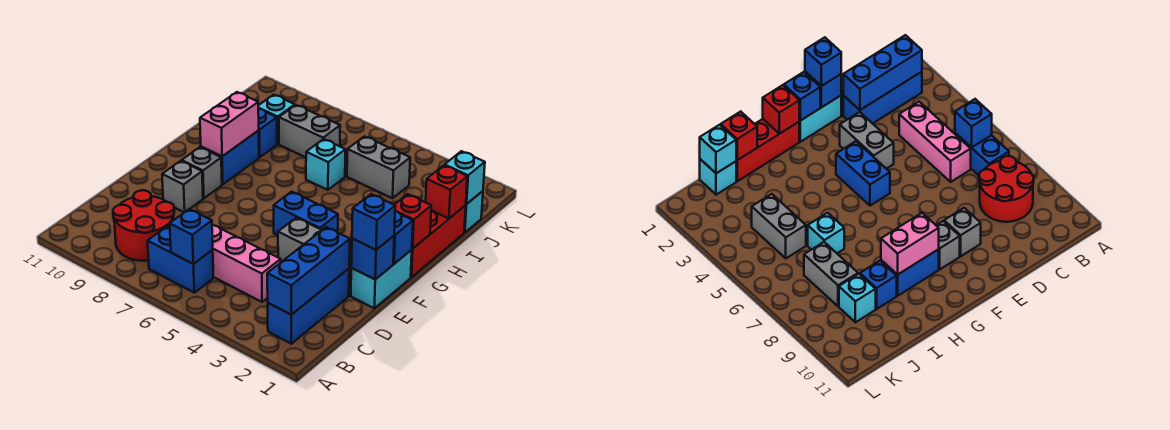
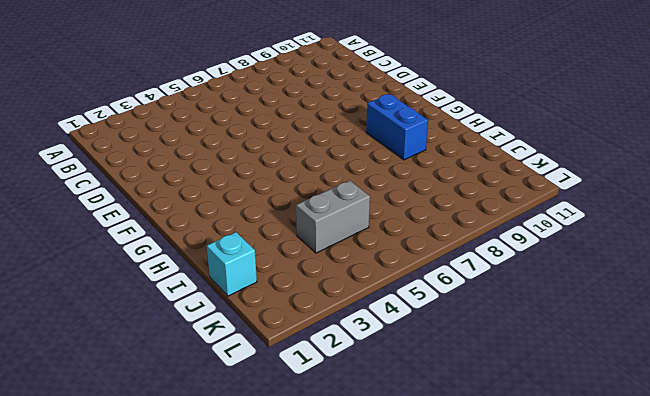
none -> blue brick B2:D2 level 1
none -> blue brick B6:B7 level 1
none -> red round brick B8:C9 level 1

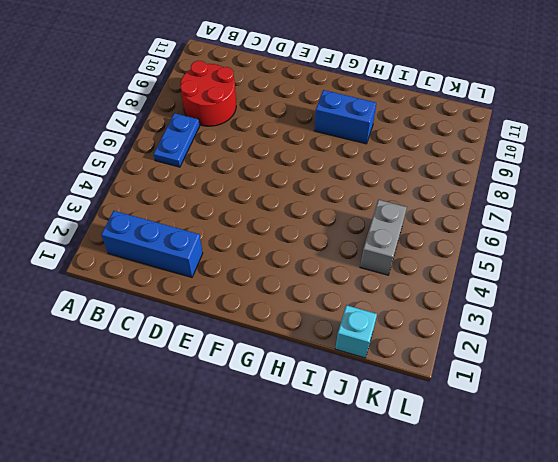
blue plate B6:B7 level 1 -> blue brick B6:B7 level 1
none -> pink brick C4:C6 level 1
none -> cyan brick E1:F1 level 1
none -> grey brick E3:E4 level 1

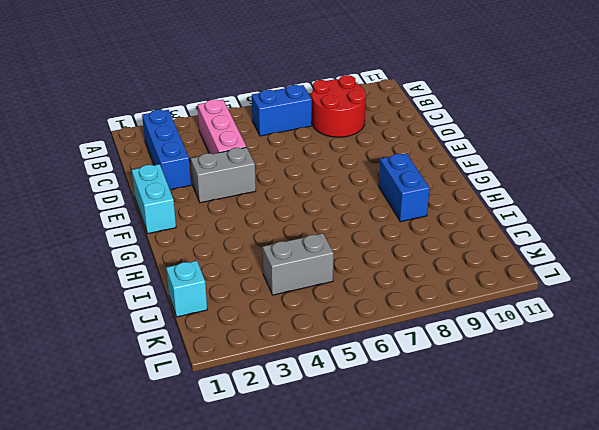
pink brick B4:D4 level 1 -> pink brick C4:C6 level 1
none -> grey brick E9 level 1
none -> blue brick F4:F5 level 1
none -> grey brick F9 level 1

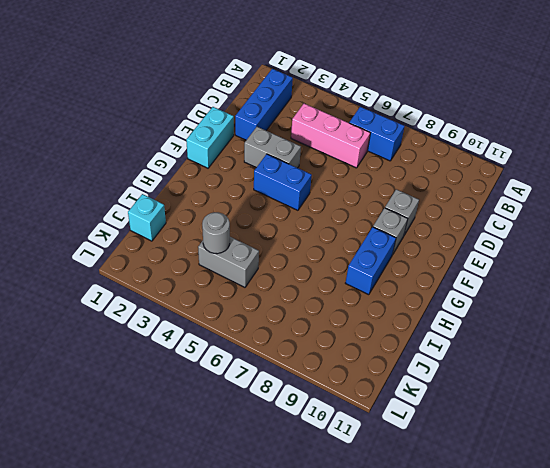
grey round brick J4 level 2 -> none
none -> red round brick B8:C9 level 1
none -> red brick G1:I1 level 1
none -> cyan brick I6 level 1

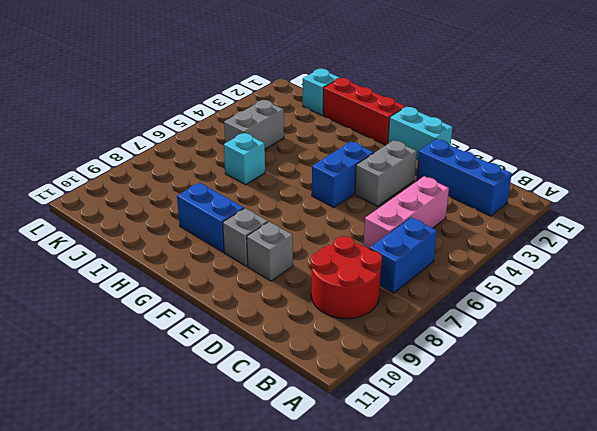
none -> blue brick I9 level 1
none -> grey brick J7:J8 level 1
none -> cyan brick J9 level 1

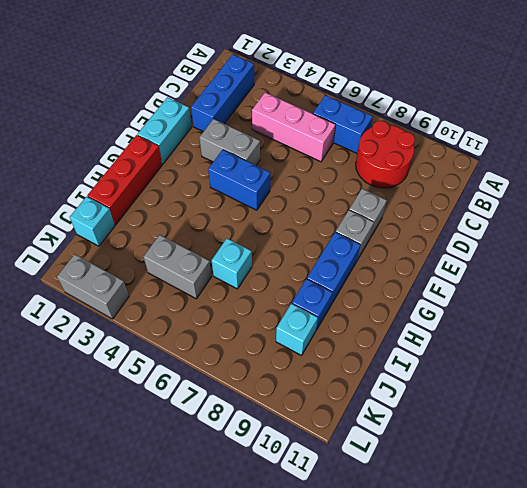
grey brick L2:L3 level 1 -> grey brick J7:J8 level 1
none -> blue brick B2:D2 level 2
none -> blue brick B6 level 2
none -> blue brick E1 level 2

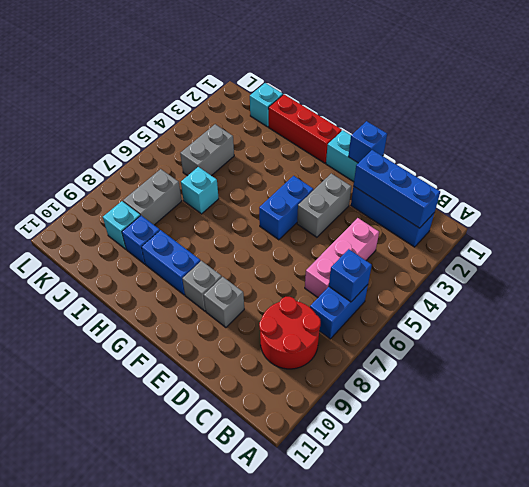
none -> blue brick F1 level 2
none -> red brick G1 level 2
none -> pink brick G9:H9 level 2

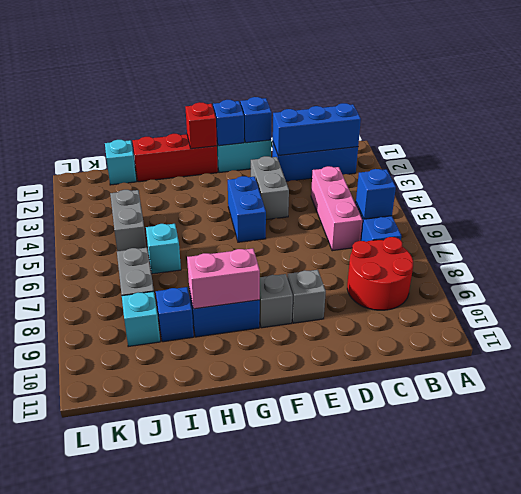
none -> red brick I1 level 2
none -> cyan brick J1 level 2
none -> blue brick E1 level 3

